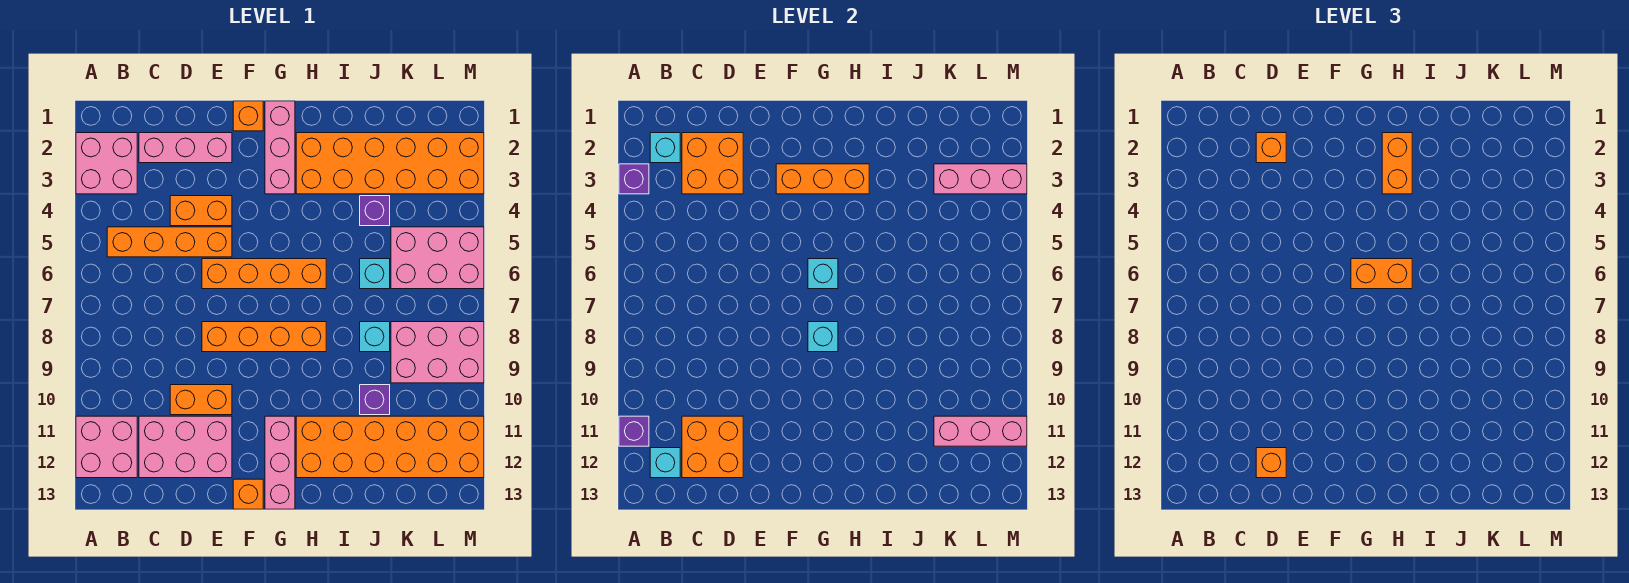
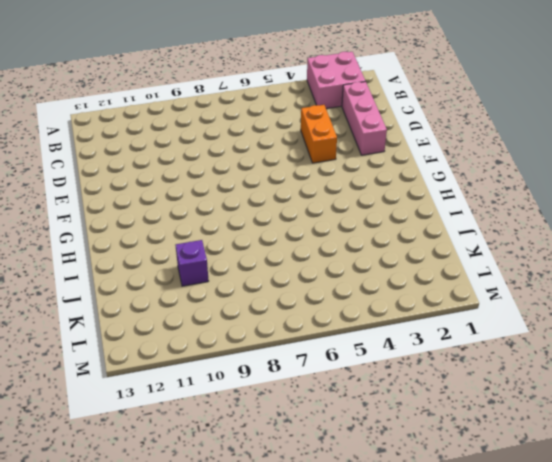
none -> pink brick A11:B12 level 1
none -> orange brick B5:E5 level 1
none -> pink brick C11:E12 level 1
none -> orange brick D10:E10 level 1

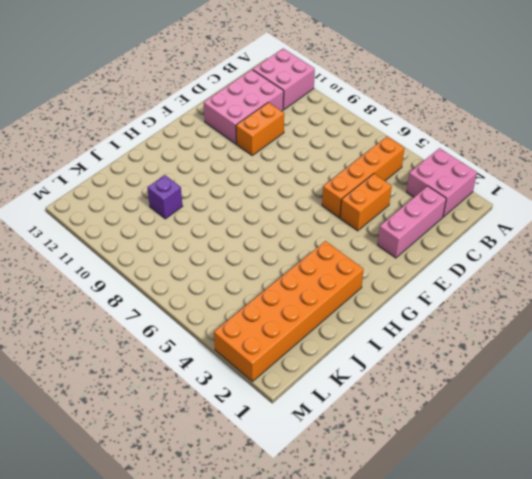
none -> orange brick E6:H6 level 1
none -> orange brick E8:H8 level 1
none -> orange brick F1 level 1
none -> orange brick F13 level 1

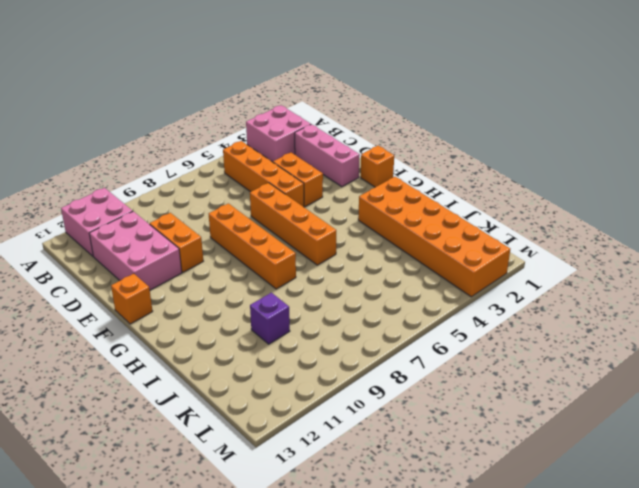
none -> pink brick G1:G3 level 1
none -> pink brick G11:G13 level 1
none -> orange brick H11:M12 level 1
none -> purple brick J4 level 1

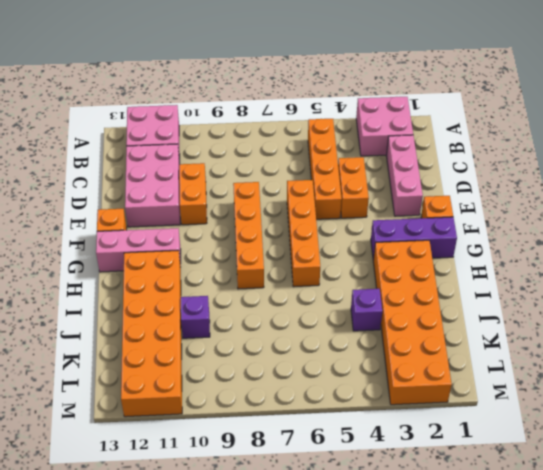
purple brick G1:G3 level 1 -> pink brick G1:G3 level 1
none -> cyan brick J6 level 1
none -> cyan brick J8 level 1
none -> pink brick K5:M6 level 1
none -> pink brick K8:M9 level 1

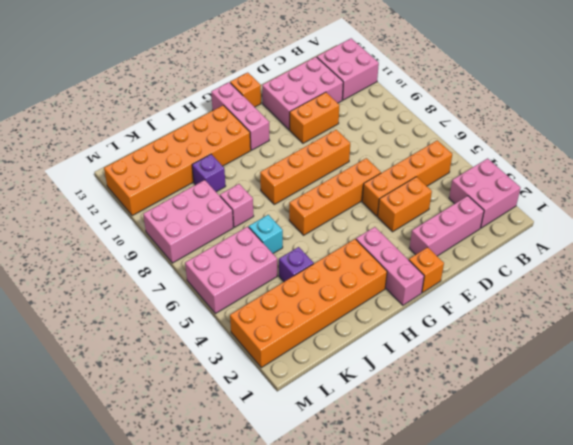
pink brick J8 level 1 -> cyan brick J8 level 1
none -> purple brick A3 level 2
none -> purple brick A11 level 2
none -> cyan brick B2 level 2
none -> cyan brick B12 level 2

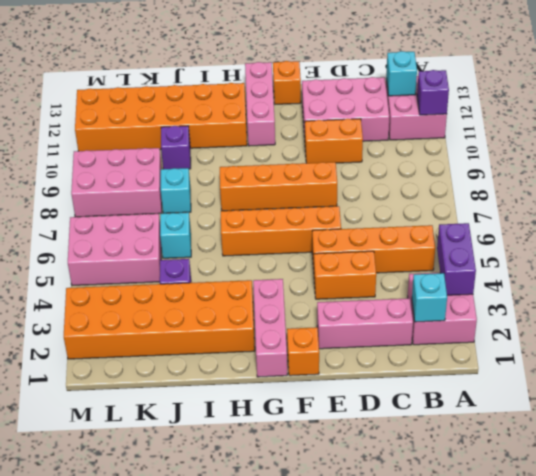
purple brick A3:A4 level 2 -> purple brick A3 level 2
none -> orange brick C2:D3 level 2
none -> orange brick C11:D12 level 2
none -> orange brick F3:H3 level 2
none -> cyan brick G6 level 2

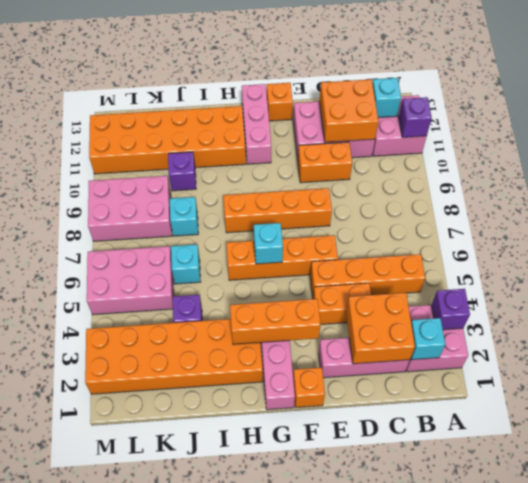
none -> cyan brick G8 level 2
none -> pink brick K3:M3 level 2
none -> pink brick K11:M11 level 2
none -> orange brick D2 level 3

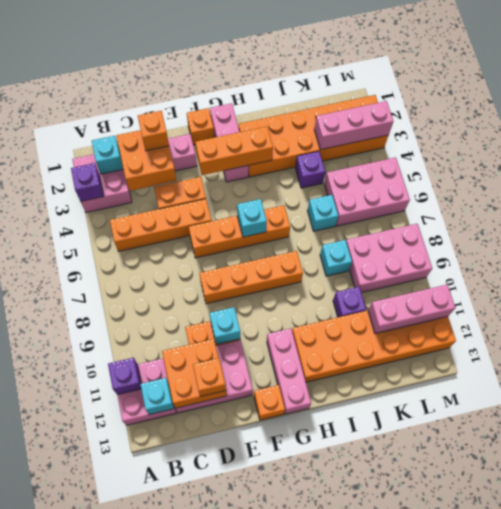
cyan brick E10 level 2 -> cyan brick G8 level 2
none -> orange brick G6:H6 level 3
none -> orange brick H2:H3 level 3

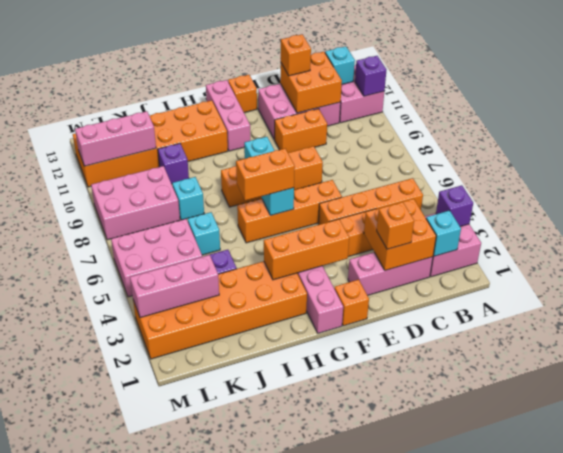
none -> orange brick H2:H3 level 3

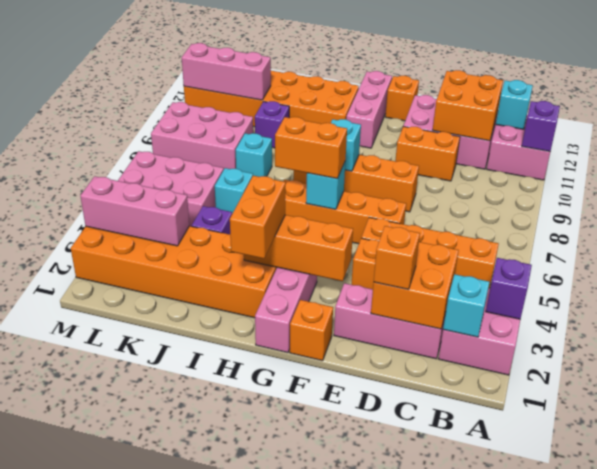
none -> orange brick D12 level 3

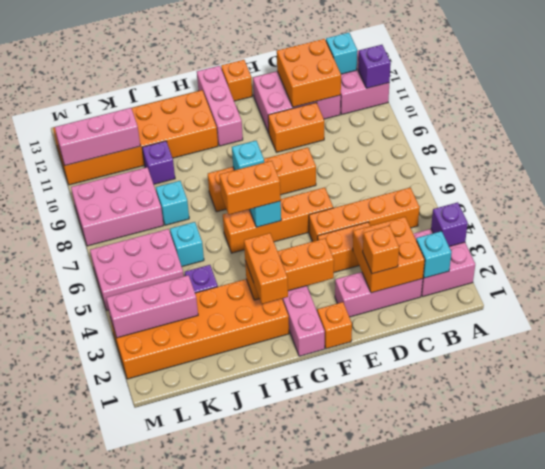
none -> orange brick D12 level 3

